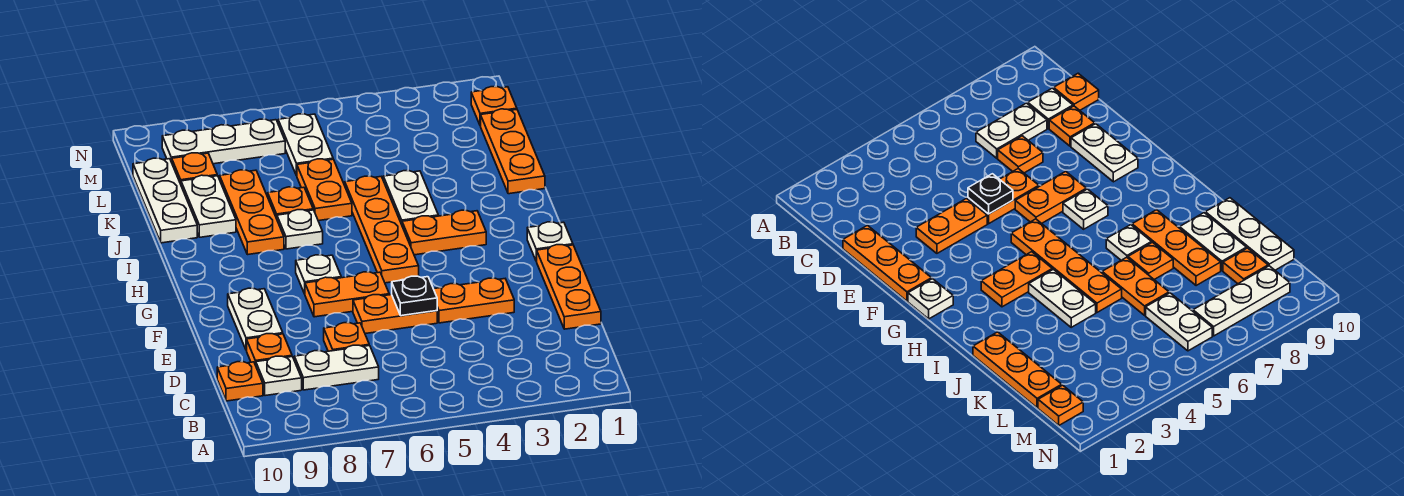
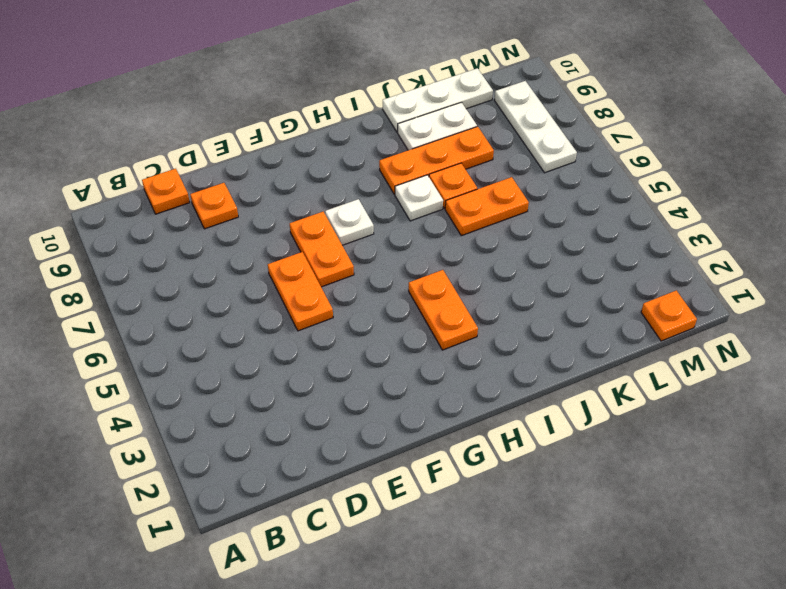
none -> white plate C7:C8 level 1
none -> white plate C9 level 1
none -> orange plate D1:F1 level 1

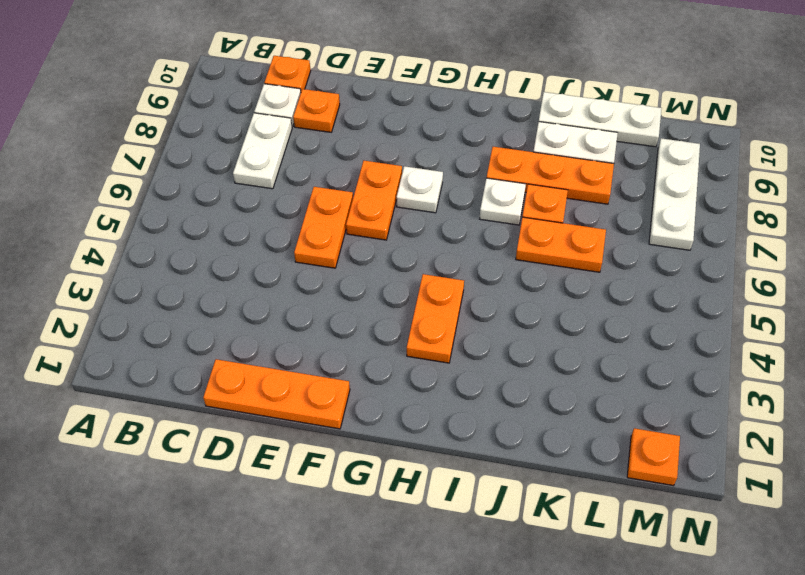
none -> orange plate D7 level 1
none -> orange plate E3:E4 level 1
none -> white plate E9:F9 level 1

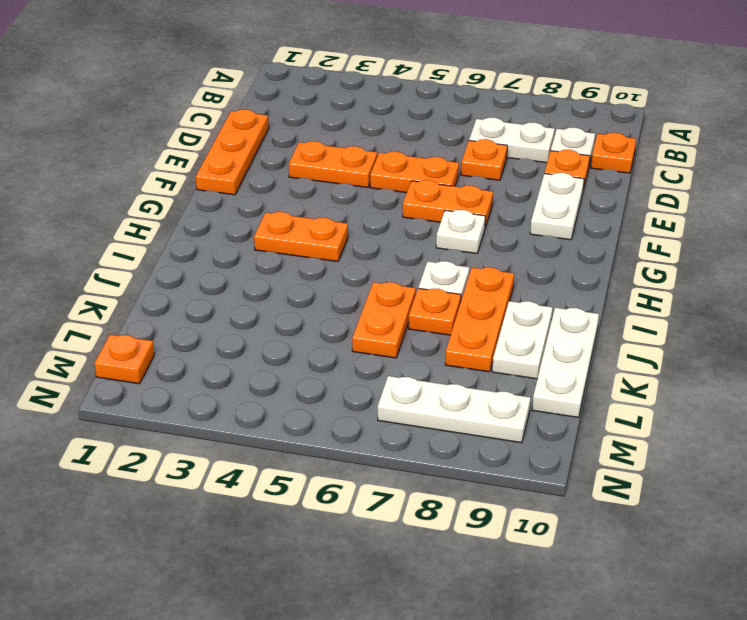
none -> white plate G1 level 1
none -> orange plate G5:J5 level 1
none -> white plate I4:J4 level 1

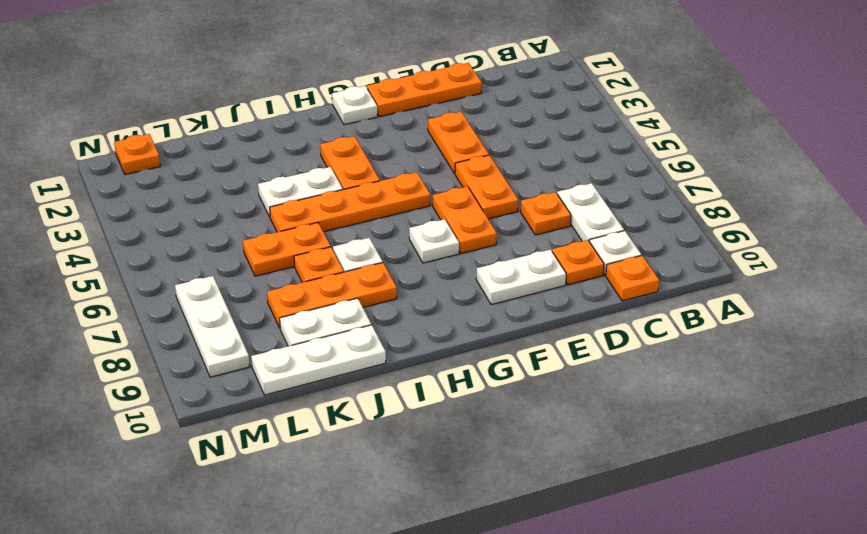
none -> orange plate J1:L1 level 1
none -> white plate L6:M6 level 1
none -> orange plate L9 level 1

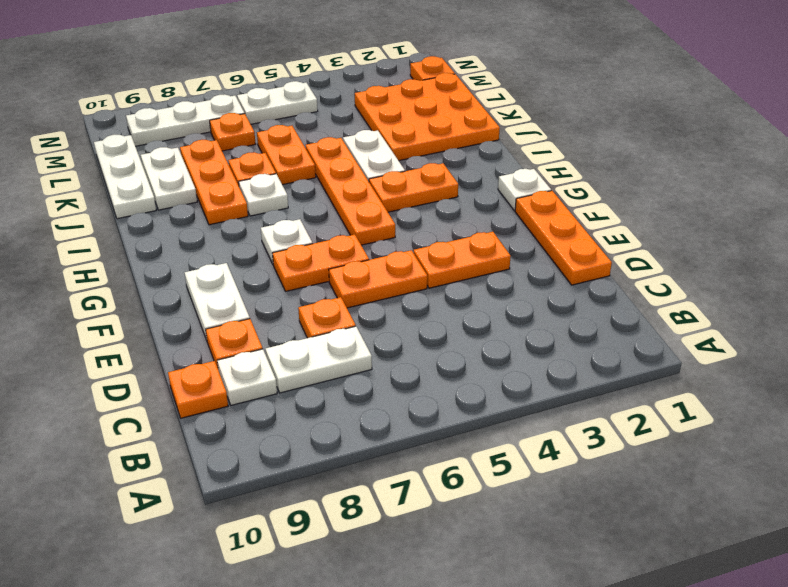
orange plate J1:L3 level 1 -> orange plate J1:L1 level 1
orange plate L7 level 1 -> orange plate L9 level 1
white plate M5:M6 level 1 -> white plate L6:M6 level 1
none -> black plate E5 level 2

